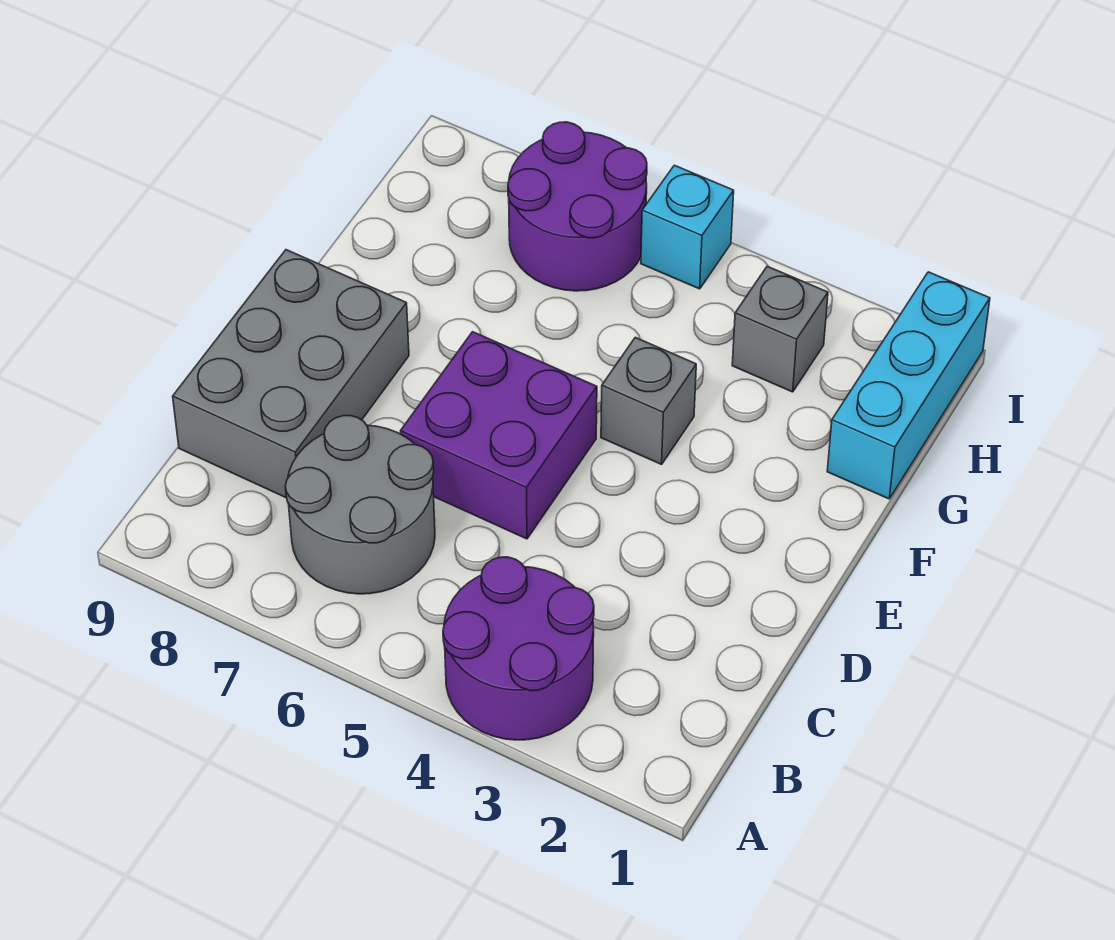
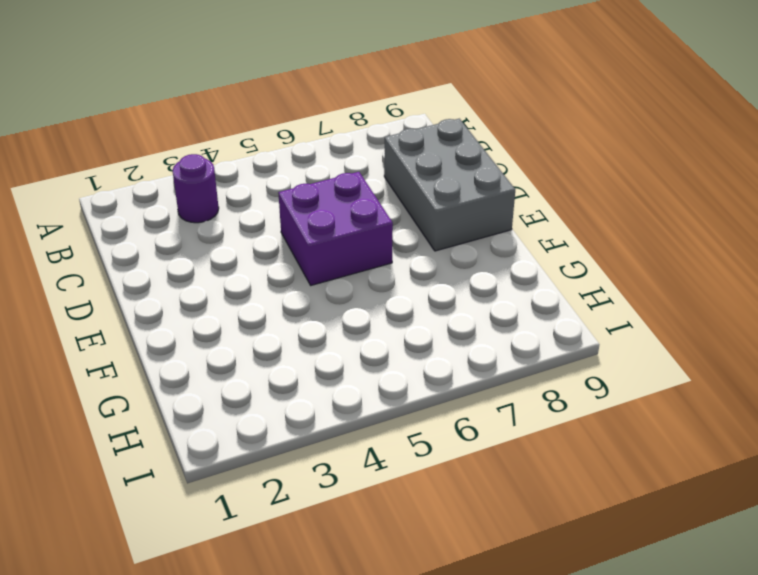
purple round brick B3 level 1 -> purple round brick A3:B4 level 1
none -> grey round brick B6:C7 level 1
none -> grey brick F4 level 1

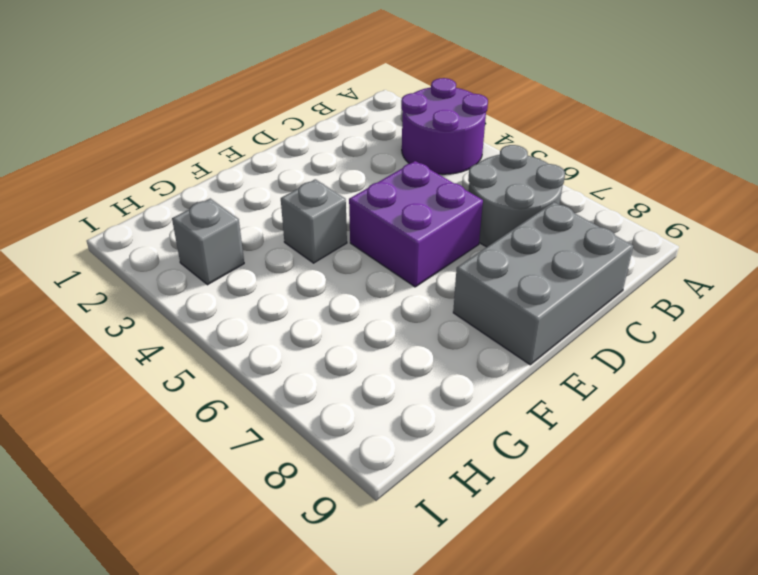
none -> cyan brick G1:I1 level 1
none -> purple round brick H6:I7 level 1

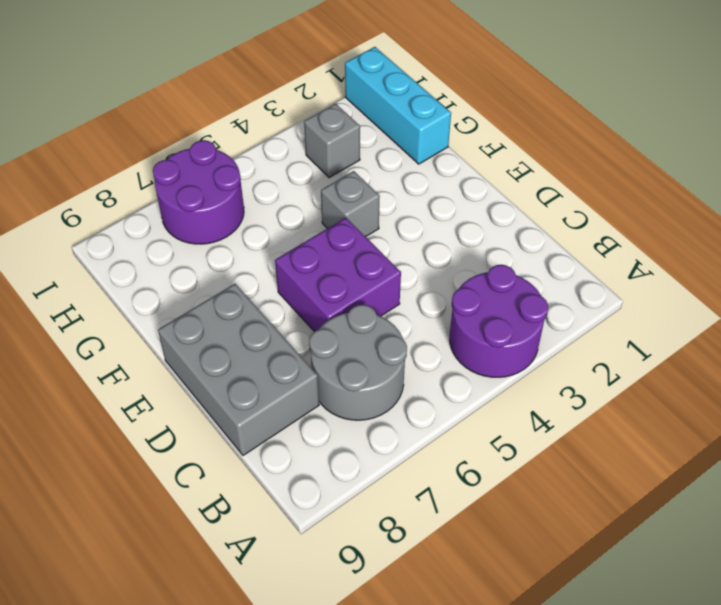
none -> cyan brick I5 level 1

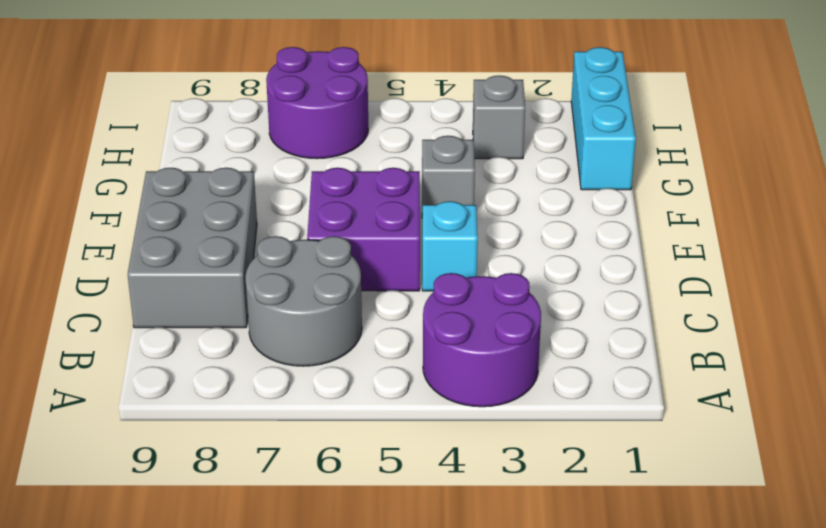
cyan brick D4 level 1 -> cyan brick I5 level 1

